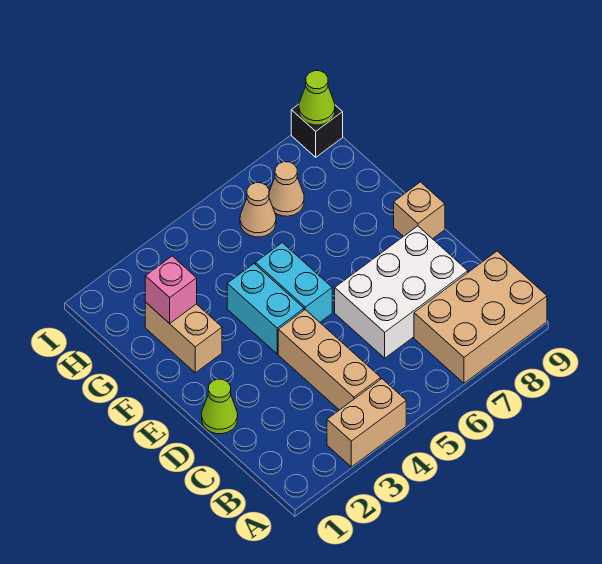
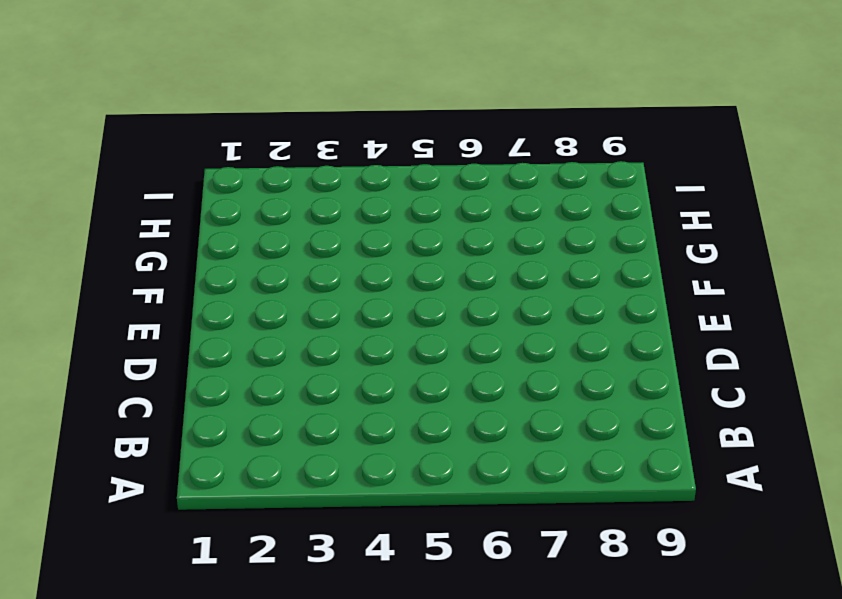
none -> tan brick A3:A4 level 1
none -> tan brick A7:B9 level 1
none -> tan brick B4:D4 level 1

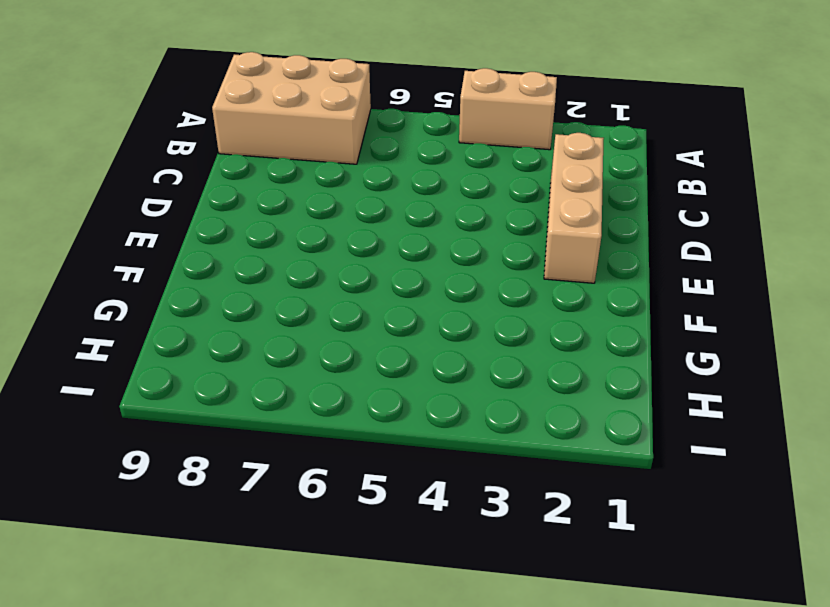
tan brick C2:E2 level 1 -> tan brick B4:D4 level 1
none -> white brick C6:D8 level 1
none -> lime cone D1 level 1
none -> cyan brick E4:F4 level 1

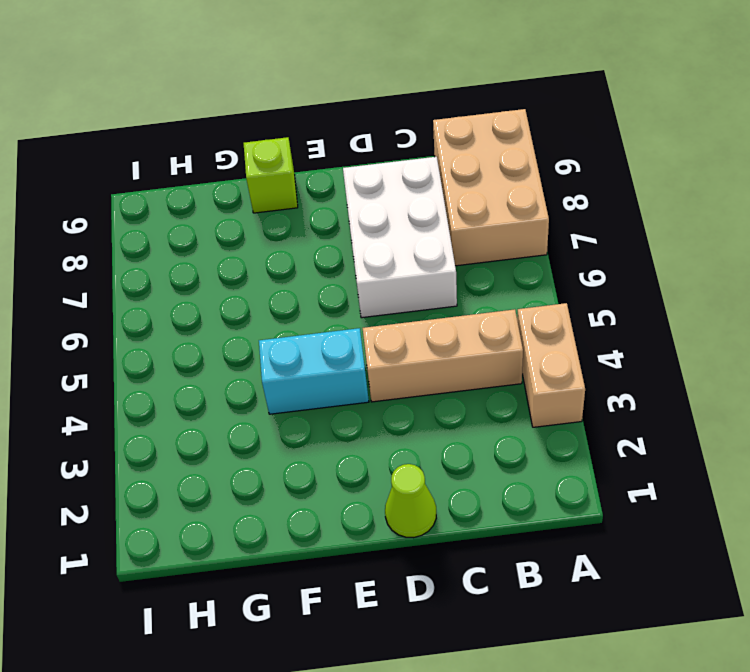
lime brick F9 level 1 -> none
none -> cyan brick E5:F5 level 1
none -> tan brick E9 level 1
none -> tan brick F2:G2 level 1

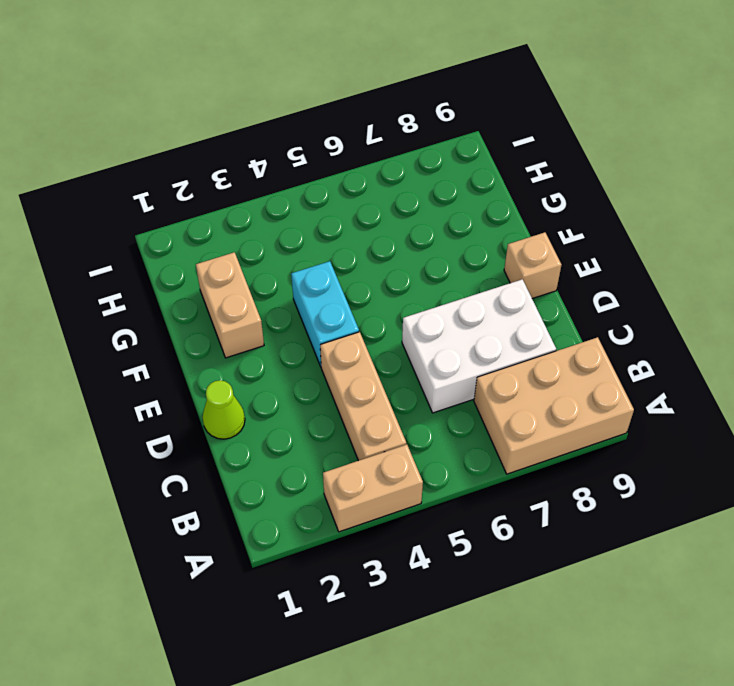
none -> cyan brick E5:F5 level 1
none -> tan cone H6 level 1
none -> tan cone H7 level 1

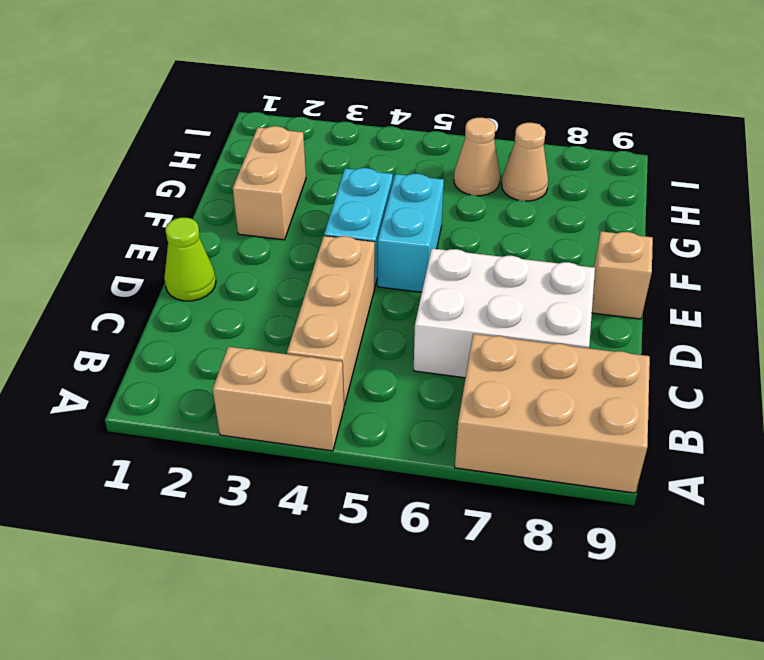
none -> black brick I9 level 1
none -> pink brick G2 level 2
none -> lime cone I9 level 2

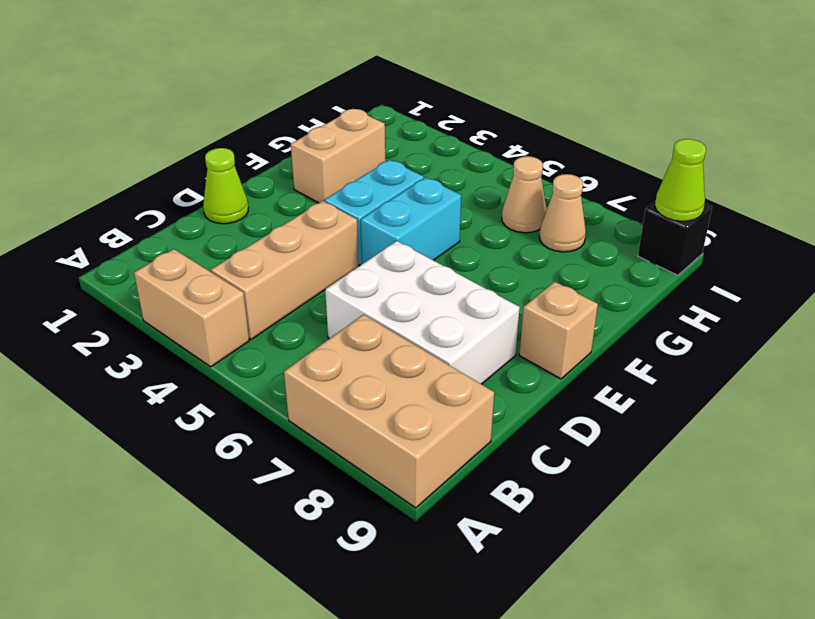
none -> pink brick G2 level 2

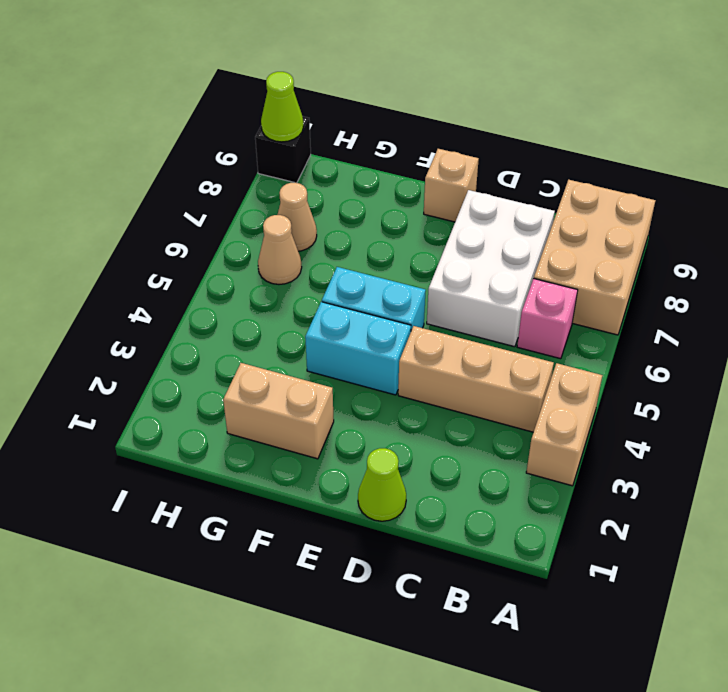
pink brick B6 level 1 -> pink brick G2 level 2

